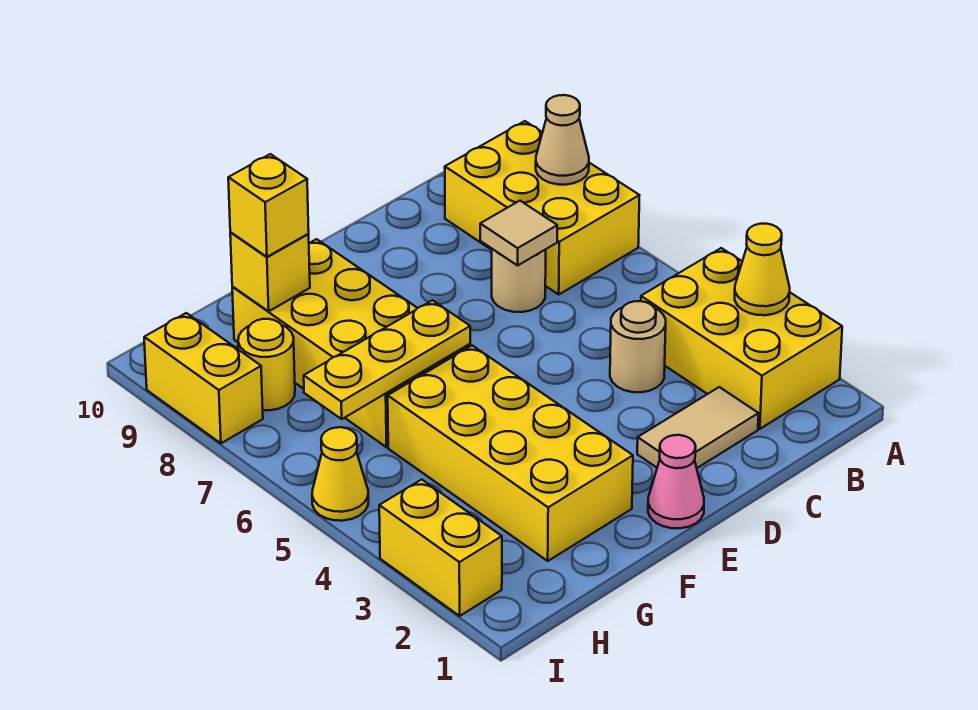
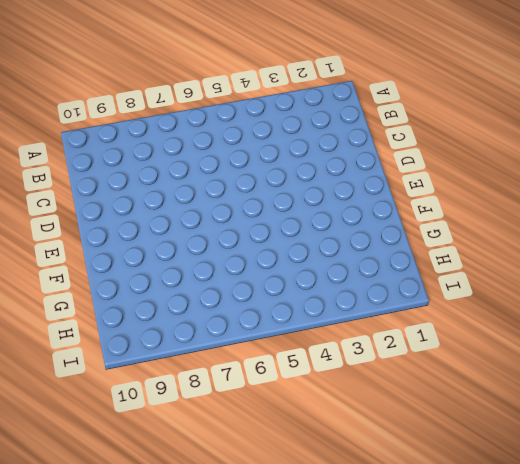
none -> yellow brick A2:B4 level 1
none -> yellow brick A7:B9 level 1
none -> tan tile C2:D2 level 1

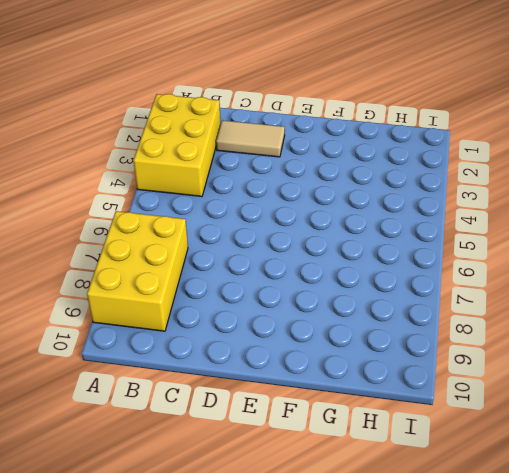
none -> tan round brick C4 level 1
none -> tan round brick C7 level 1
none -> pink cone E1 level 1

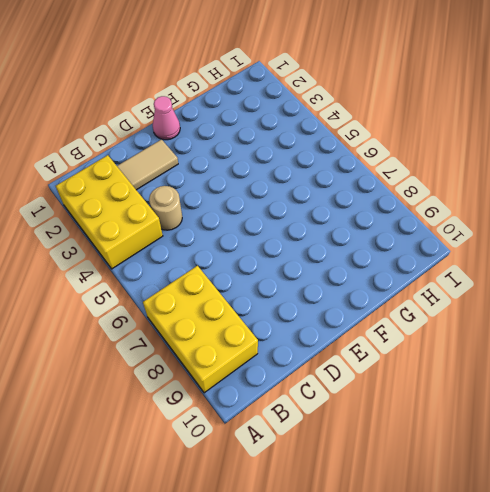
none -> tan round brick C7 level 1
none -> yellow brick F2:G5 level 1
none -> yellow brick F6:G9 level 1

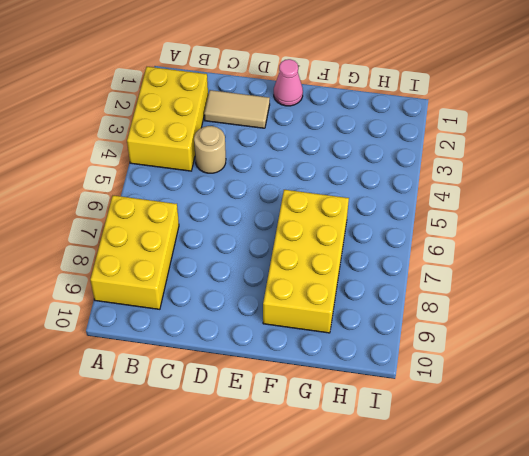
none -> tan round brick C7 level 1
none -> yellow brick F2:G5 level 1
none -> yellow round brick H8 level 1

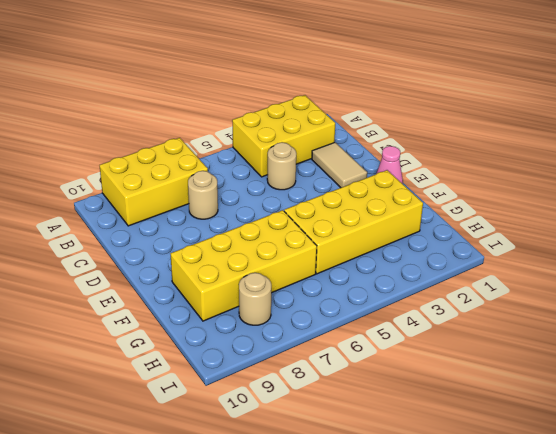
tan round brick H8 level 1 -> yellow round brick H8 level 1
none -> yellow brick I2:I3 level 1
none -> yellow cone I5 level 1
none -> yellow brick I8:I9 level 1

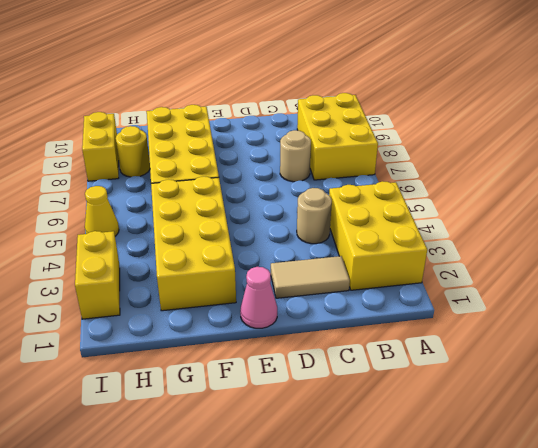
none -> yellow cone A3 level 2
none -> tan cone A8 level 2
none -> tan tile C7 level 2

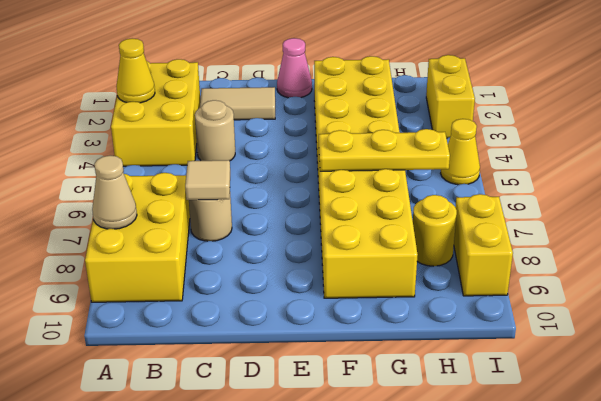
none -> yellow brick G9 level 2
none -> yellow brick G9 level 3

